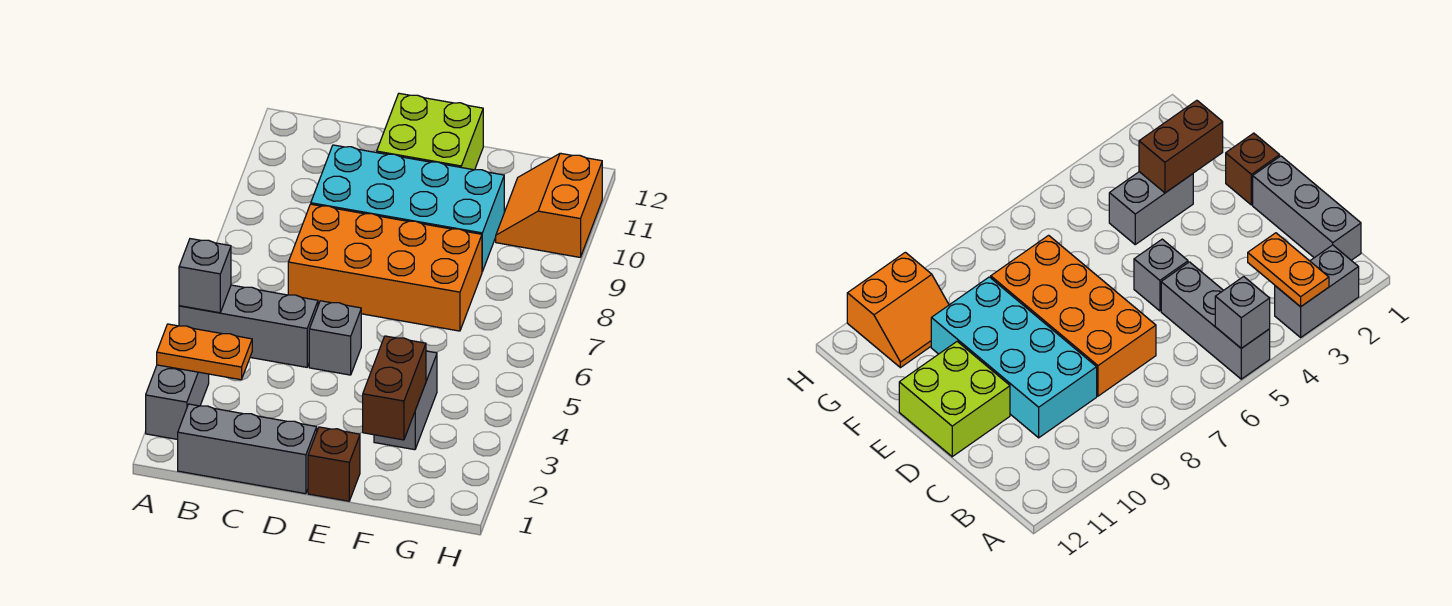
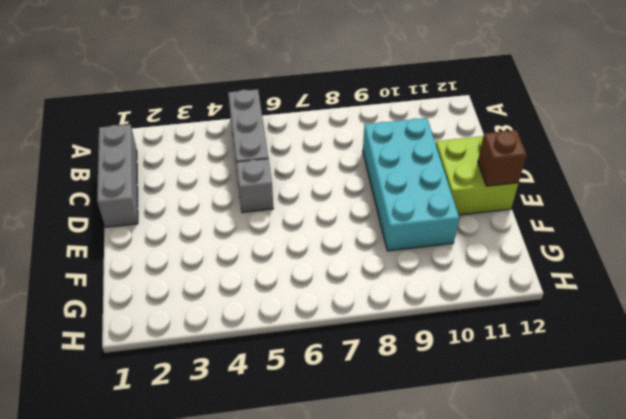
brown brick E12 level 2 -> brown brick E1 level 1
none -> grey brick A2:A3 level 1
none -> orange brick C7:F8 level 1
none -> grey brick F3:F4 level 1

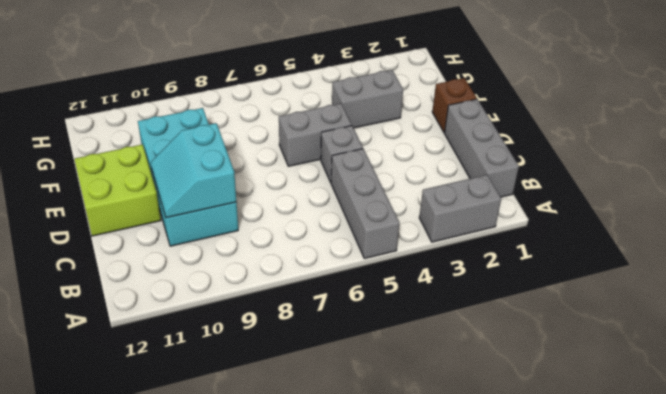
cyan slope C9:D10 level 2 top 9 -> none
grey brick E5:E6 level 1 -> none
none -> orange brick C7:F8 level 1
none -> orange slope G10:H11 level 1 top H
none -> orange plate A3:B3 level 2

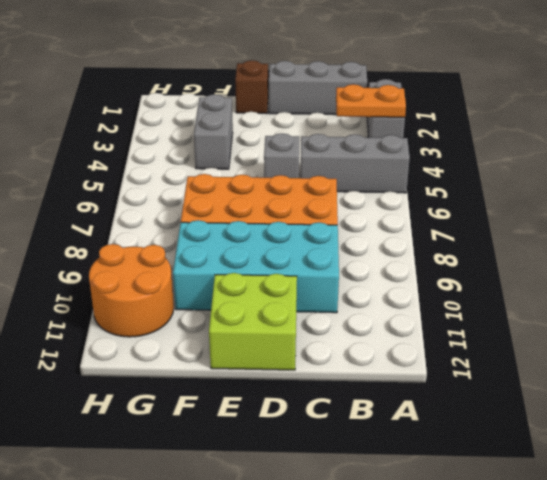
orange round brick G10:H11 level 1 -> orange slope G10:H11 level 1 top H
none -> grey brick A5 level 2
none -> brown brick F2:F3 level 2

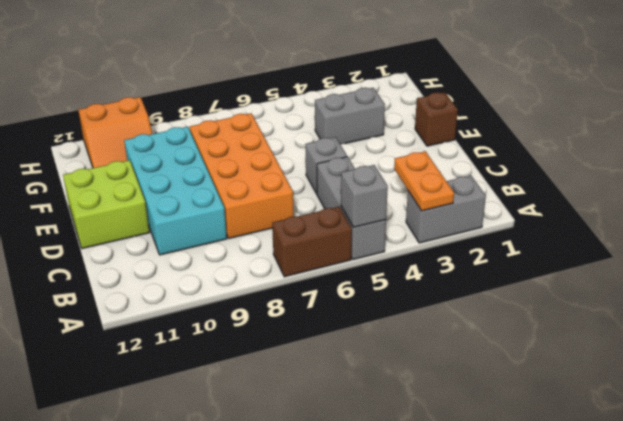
brown brick A6:A7 level 1 -> brown brick F2:F3 level 2
none -> grey brick B1:D1 level 1

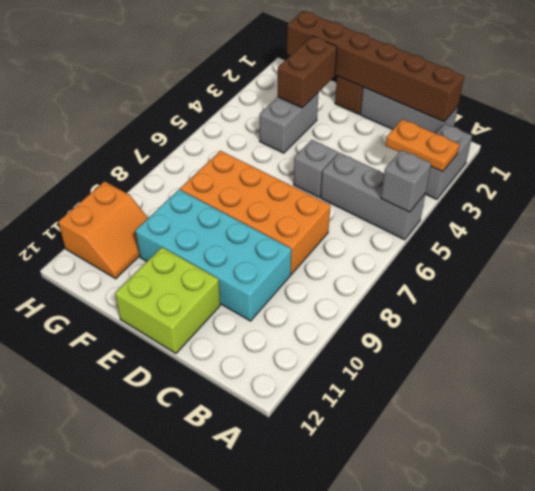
brown brick B1:G1 level 2 -> none

